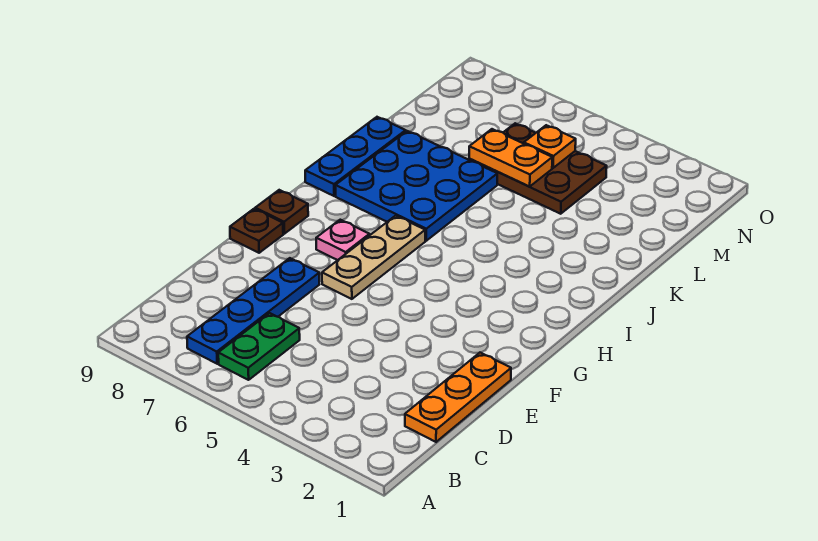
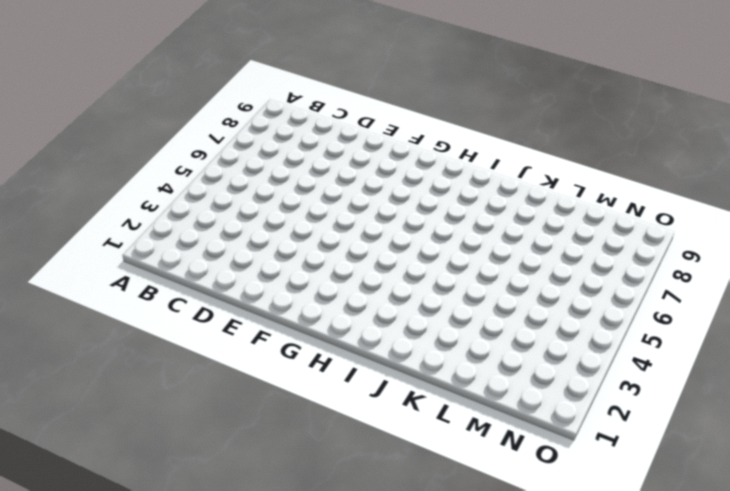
none -> green plate B6:C6 level 1
none -> blue plate B7:E7 level 1
none -> orange plate C1:E1 level 1

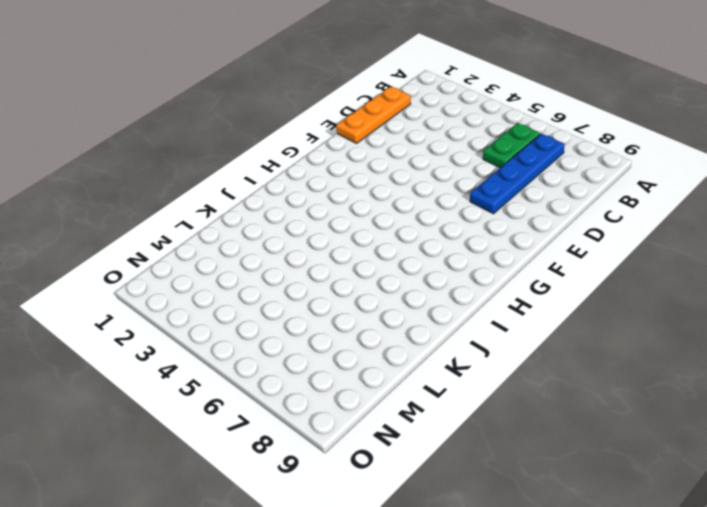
none -> tan plate F6:H6 level 1
none -> brown plate F9 level 1
none -> pink plate G7 level 1

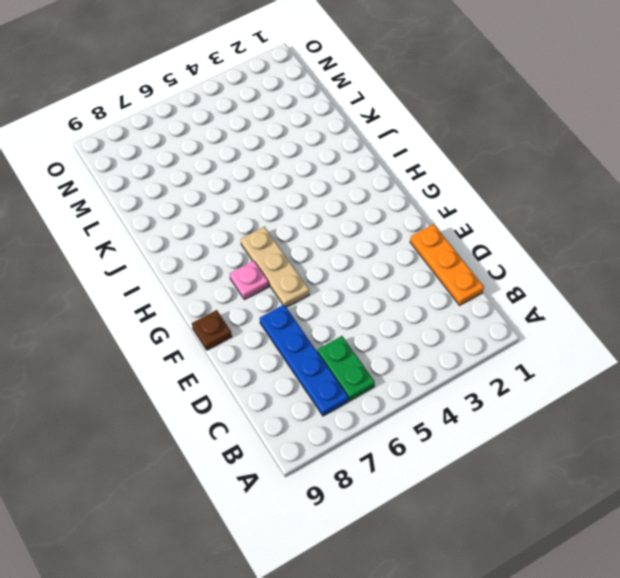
none -> brown plate G9 level 1
none -> blue plate I6:K8 level 1
none -> blue plate I9:K9 level 1

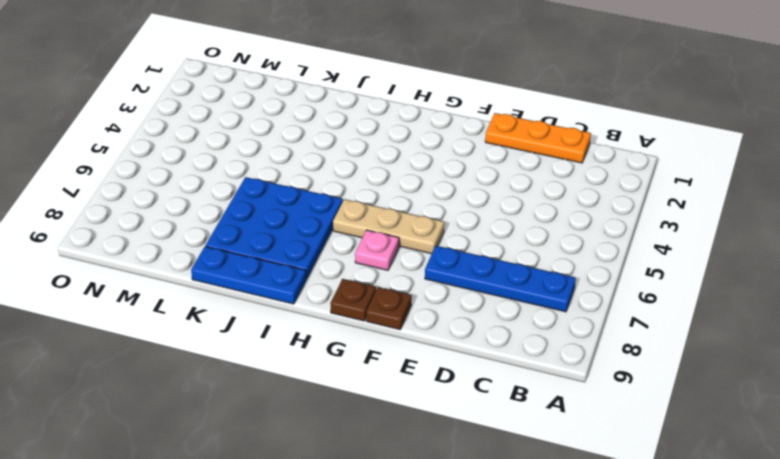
none -> green plate B6:C6 level 1
none -> brown plate L4:M6 level 1
none -> orange plate L5:L6 level 2

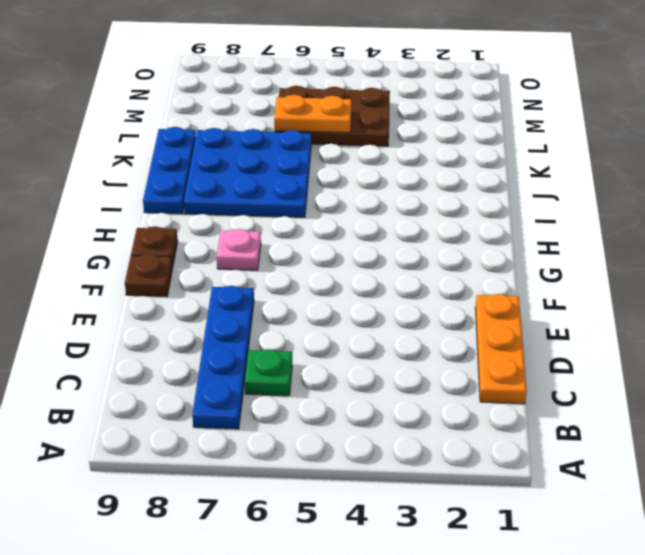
green plate C6 level 1 -> green plate B6:C6 level 1
none -> tan plate F6:H6 level 1
none -> orange plate M5 level 2

